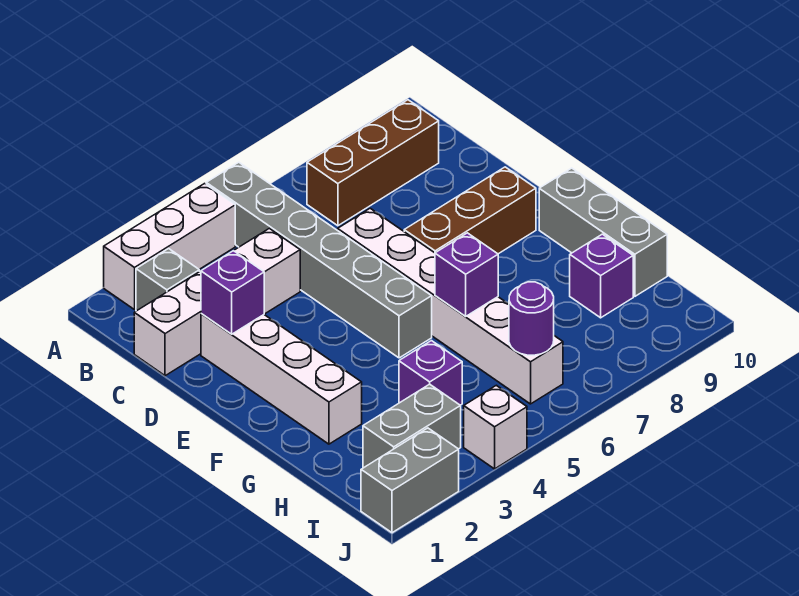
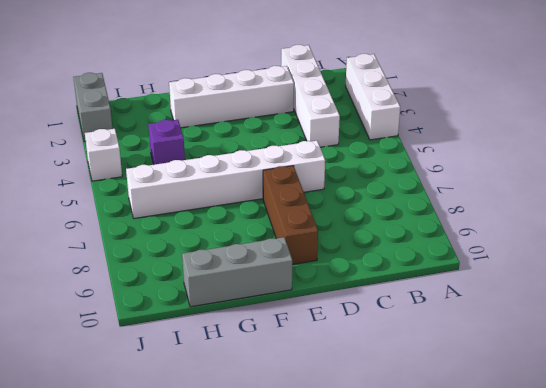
none -> grey brick A5:F5 level 1
none -> grey brick B2 level 1
none -> brown brick B7:B9 level 1

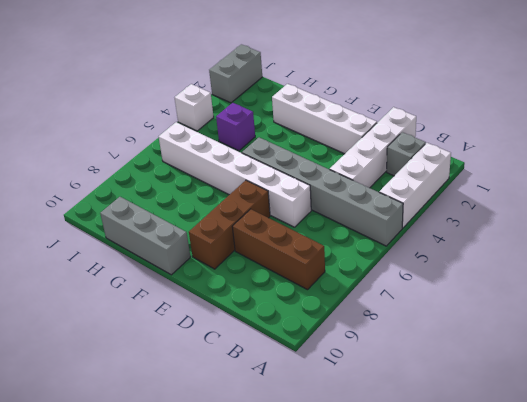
brown brick B8:D8 level 1 -> brown brick B7:B9 level 1
none -> purple brick H9 level 1
none -> grey brick I2:I3 level 1
none -> purple brick D2 level 2

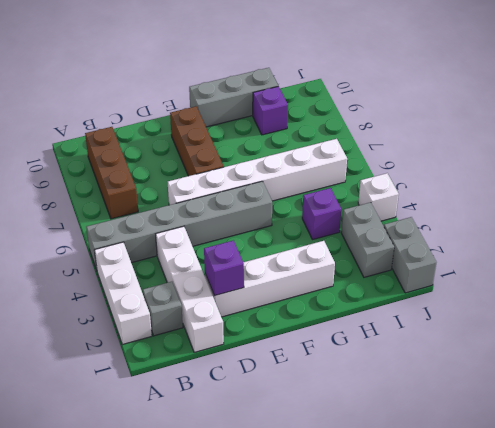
none -> purple brick G6 level 2
none -> purple round brick I6 level 2

